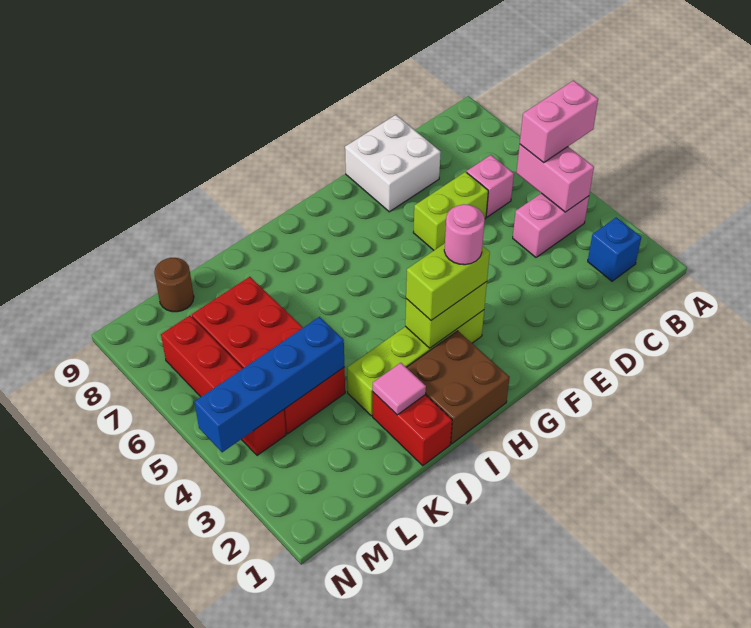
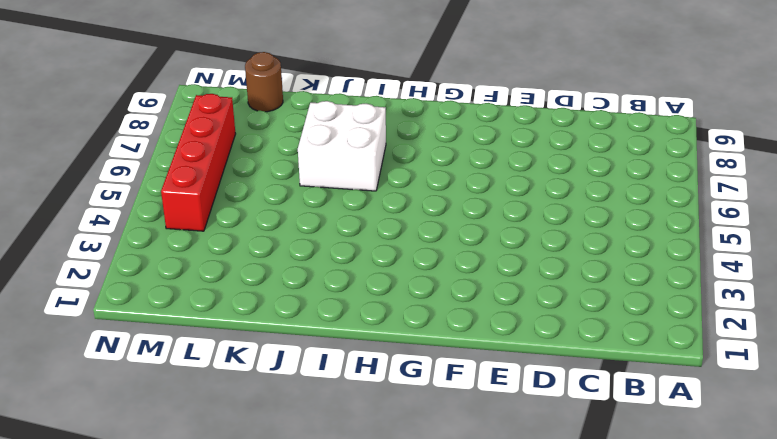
white brick I6:J7 level 1 -> white brick D8:E9 level 1
none -> blue brick B2 level 1
none -> pink brick B4:C4 level 1
none -> pink brick C6 level 1

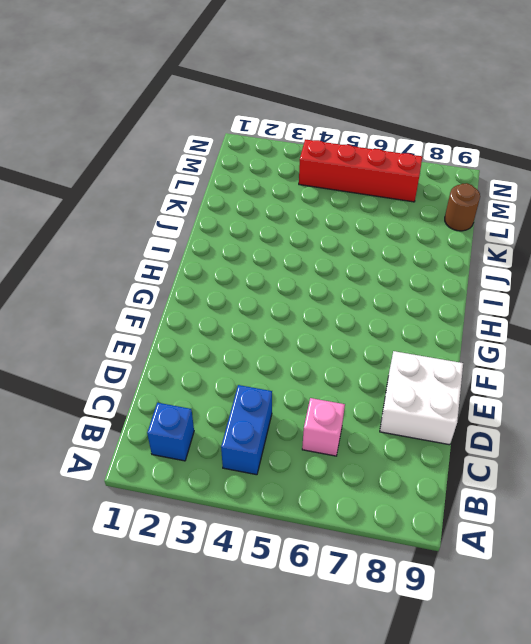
blue brick B4:C4 level 1 -> pink brick B4:C4 level 1
none -> lime brick D6:E6 level 1
none -> lime brick G3:J3 level 1
none -> brown brick H1:I2 level 1

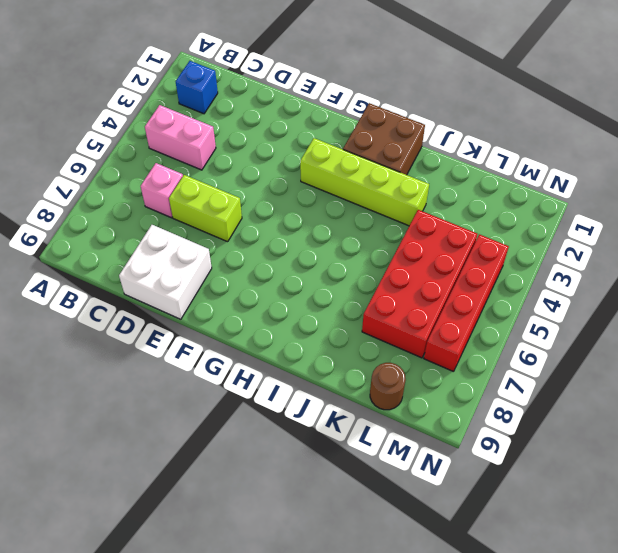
none -> red brick J1:J2 level 1
none -> pink brick B4:B5 level 2
none -> lime brick G3:H3 level 2

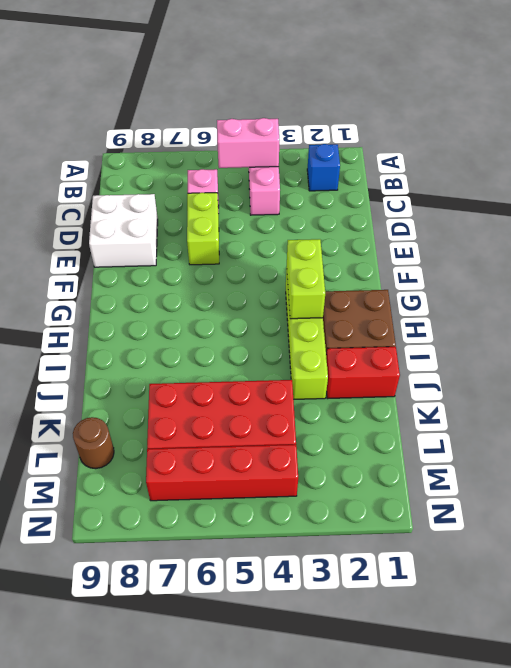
none -> pink tile J2 level 2
none -> blue brick K4:N4 level 2
none -> pink brick A5:B5 level 3

